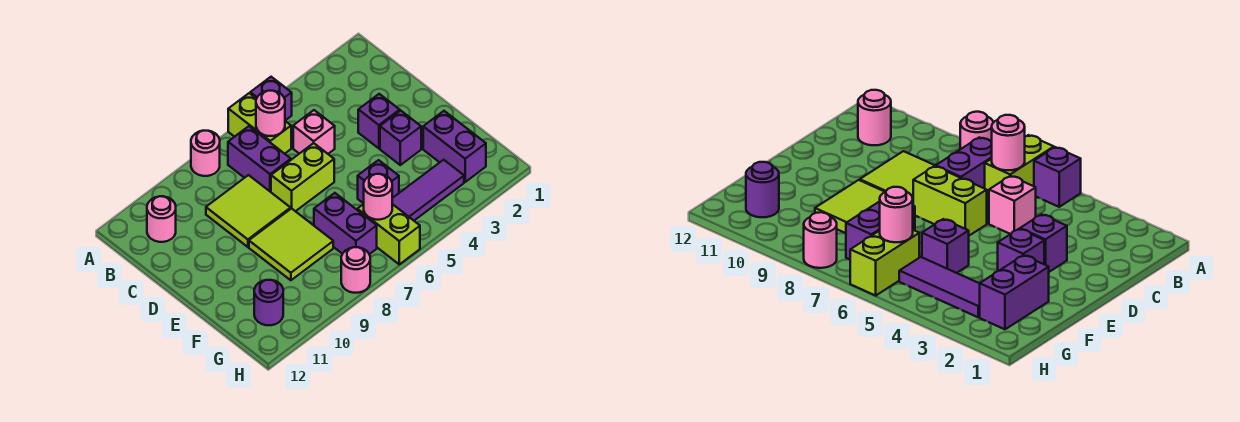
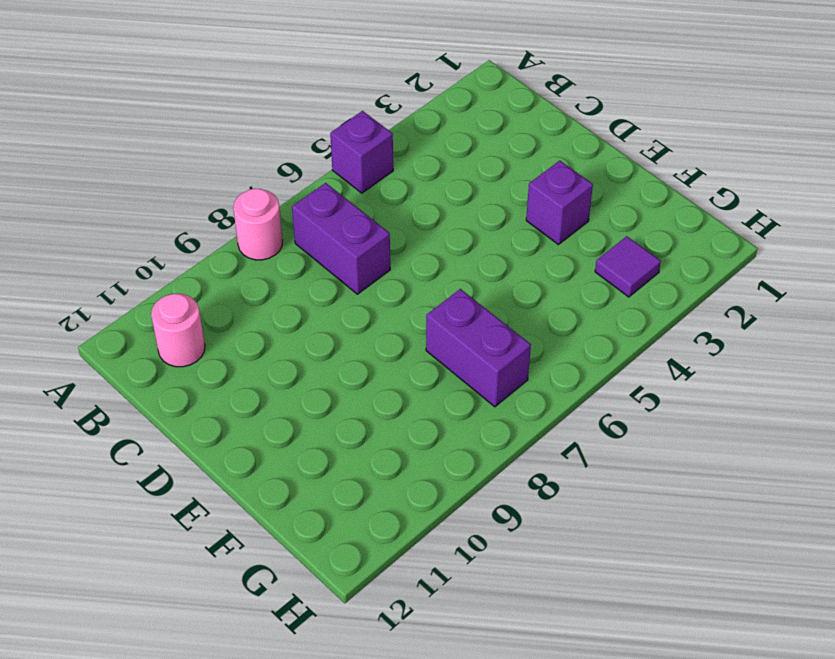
purple tile G3 level 1 -> purple tile G3:G5 level 1
none -> lime brick A6:B6 level 1
none -> pink brick C5 level 1
none -> lime tile C8:D9 level 1

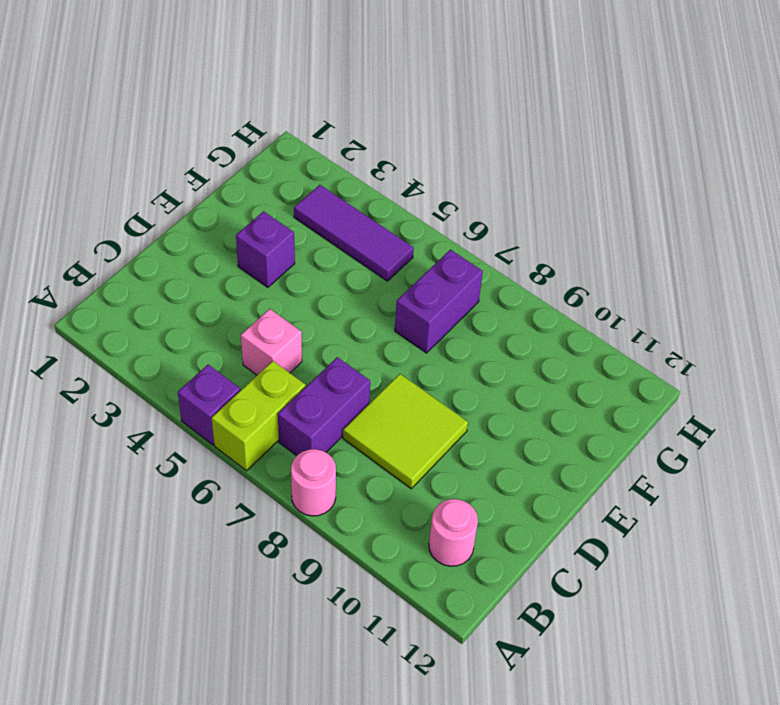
none -> purple brick D3 level 1
none -> lime brick D6:D7 level 1
none -> lime tile E8:F9 level 1

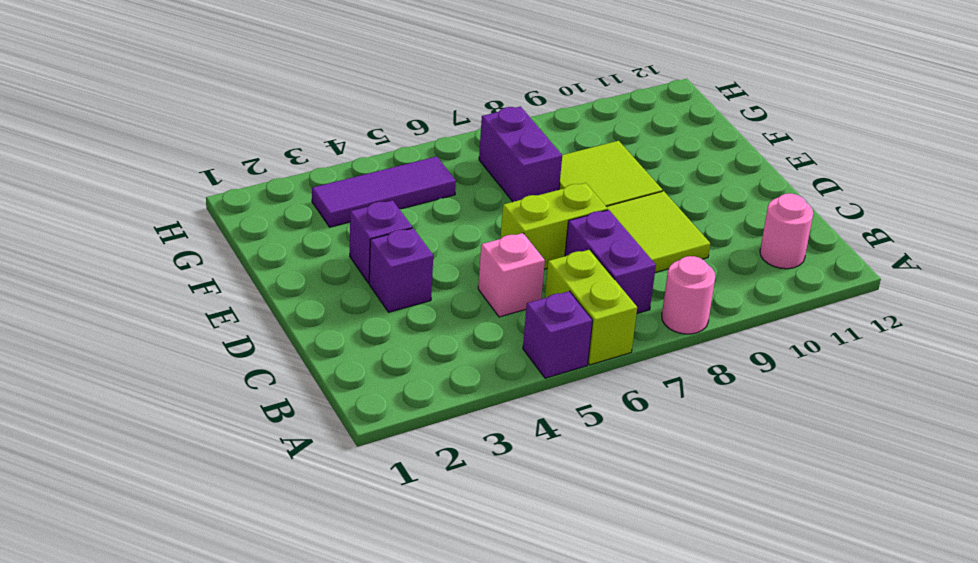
none -> purple brick F2:G2 level 1
none -> purple brick F5 level 1
none -> lime brick G6:H6 level 1

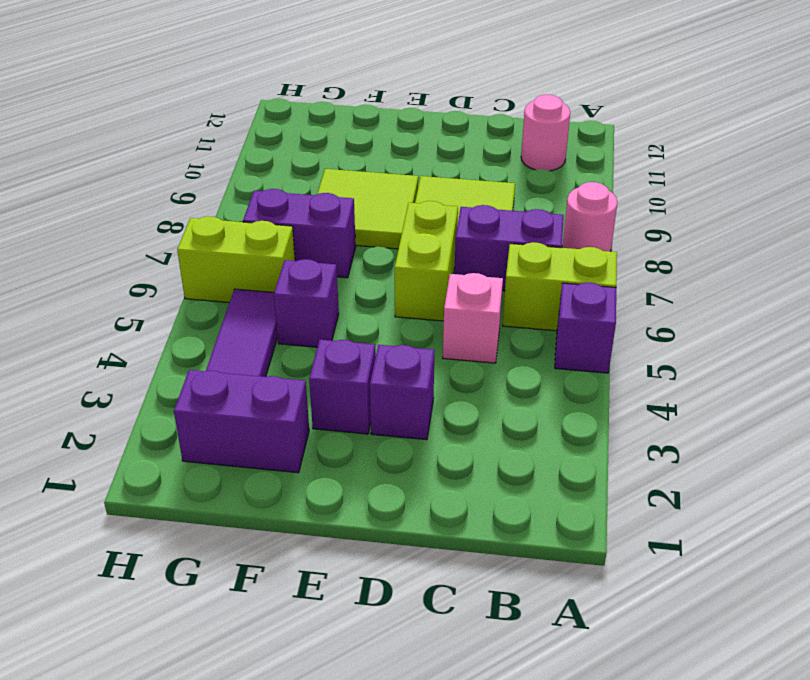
none -> purple round brick G11 level 1
none -> pink round brick H8 level 1
none -> pink round brick B6 level 2

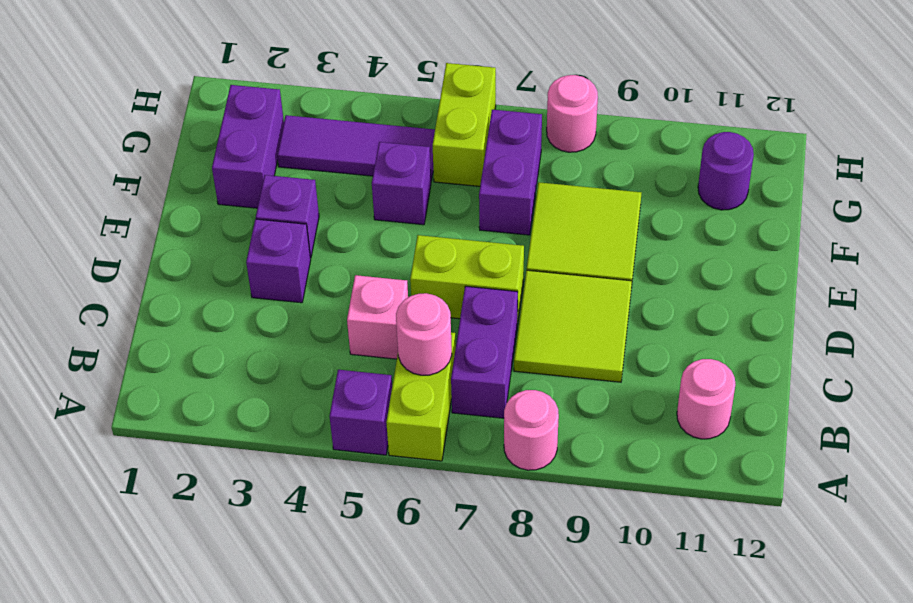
none -> pink round brick G6 level 2

